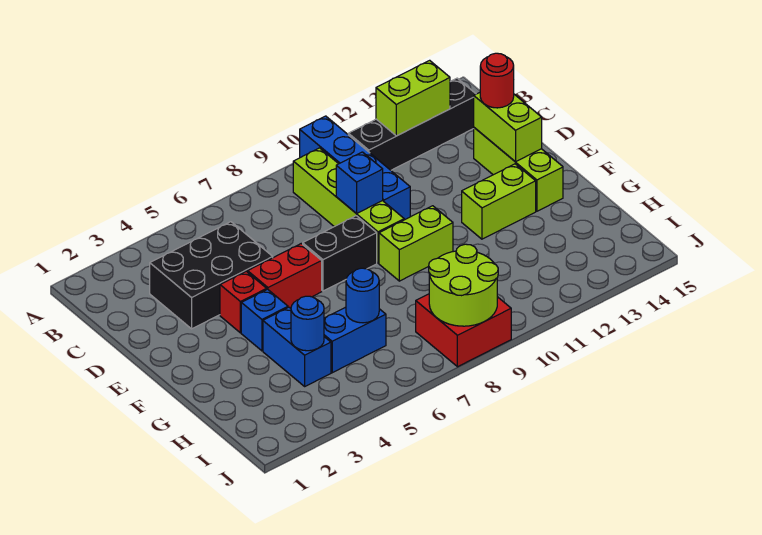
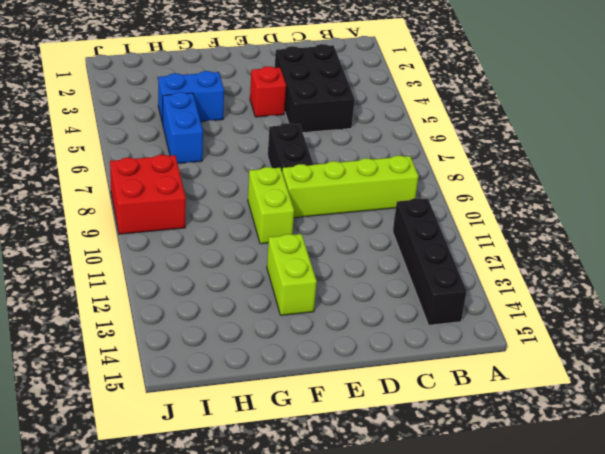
none -> blue brick A10:D10 level 1
none -> lime brick D14:F14 level 1
none -> red brick E5:E6 level 1

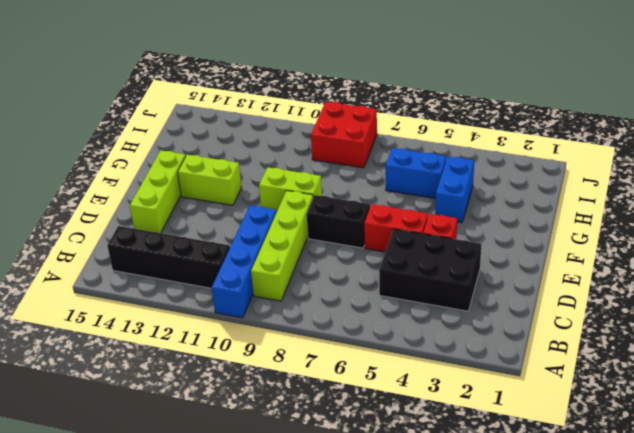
none -> blue brick F4 level 1
none -> lime brick B12:B13 level 2
none -> blue brick D9 level 2

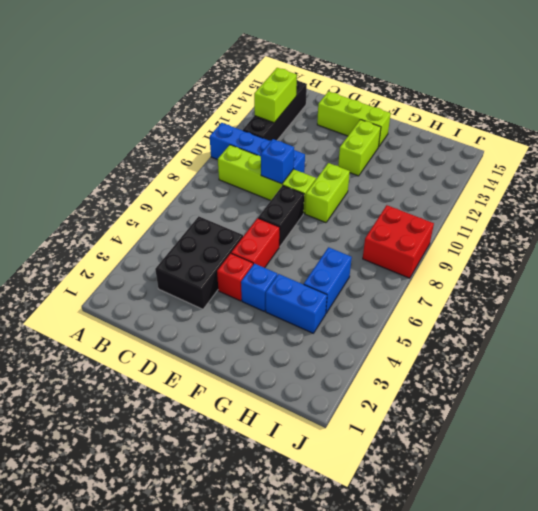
none -> lime brick D14:E14 level 2
none -> blue round brick H4 level 2
none -> blue round brick H6 level 2

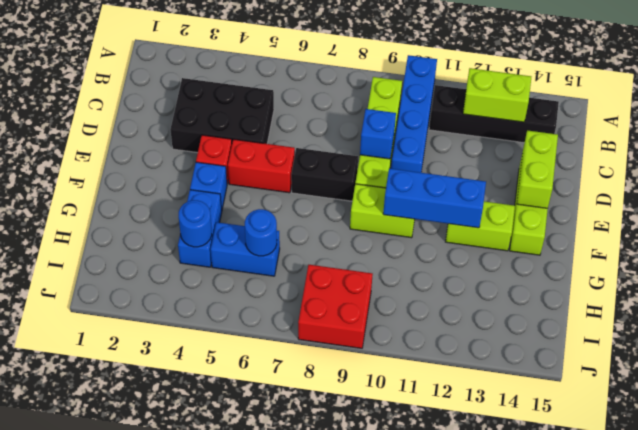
blue brick F10:F12 level 2 -> none
none -> lime round brick I8:J9 level 2
none -> red round brick D14 level 3

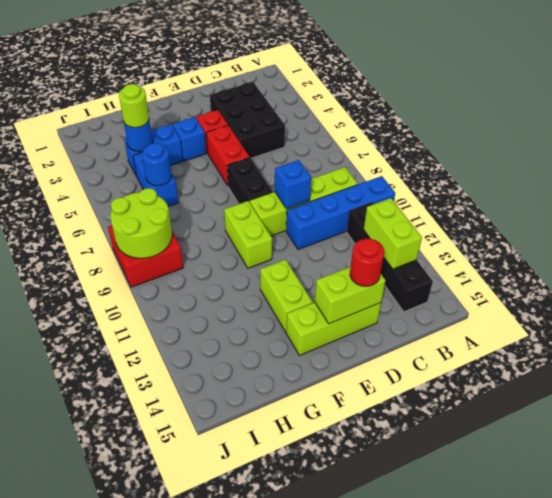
lime round brick H4 level 3 -> none

